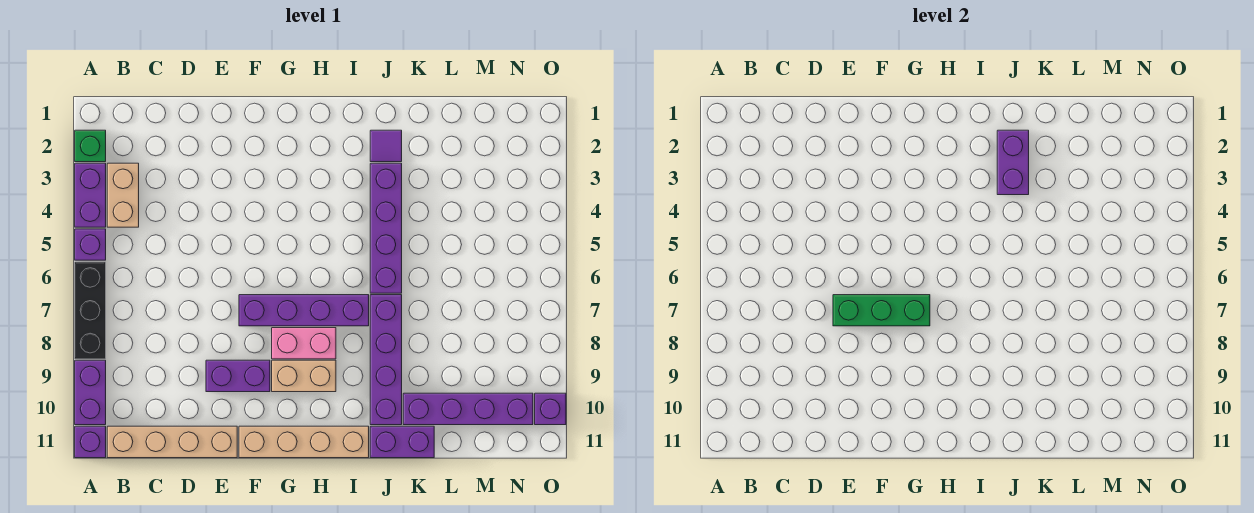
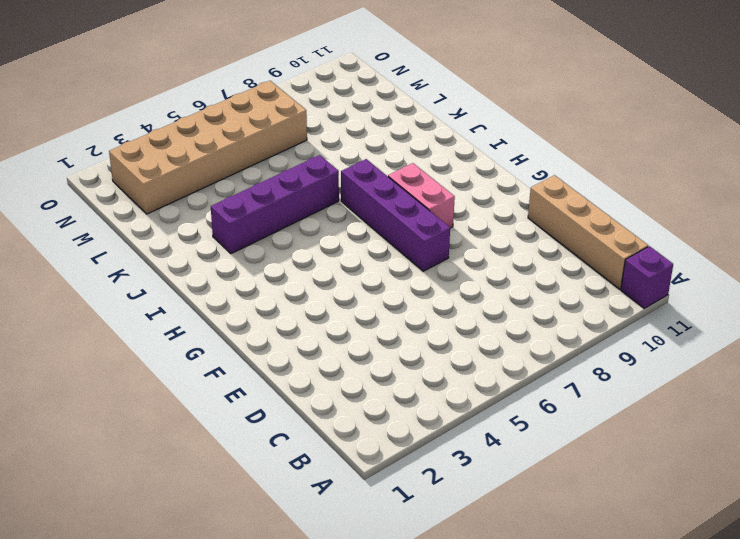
tan brick M2:N7 level 1 -> none
none -> green brick A2 level 1
none -> purple brick A3:A4 level 1
none -> purple brick A5 level 1

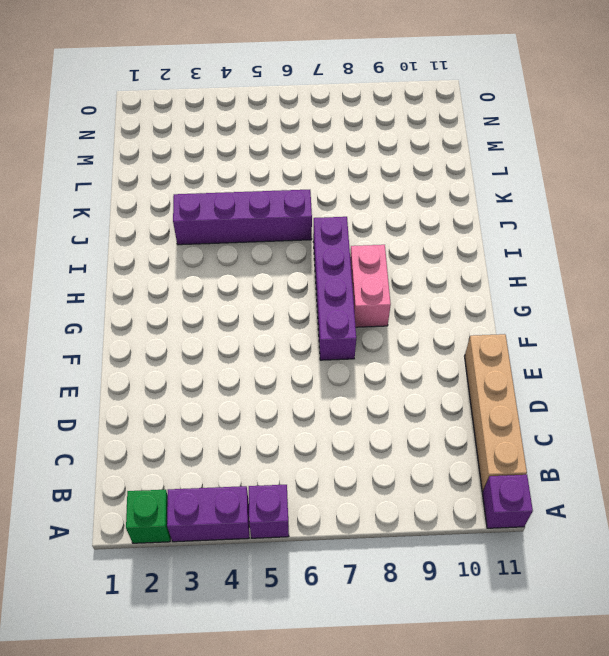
none -> black brick A6:A8 level 1
none -> purple brick A9:A10 level 1
none -> tan brick B3:B4 level 1

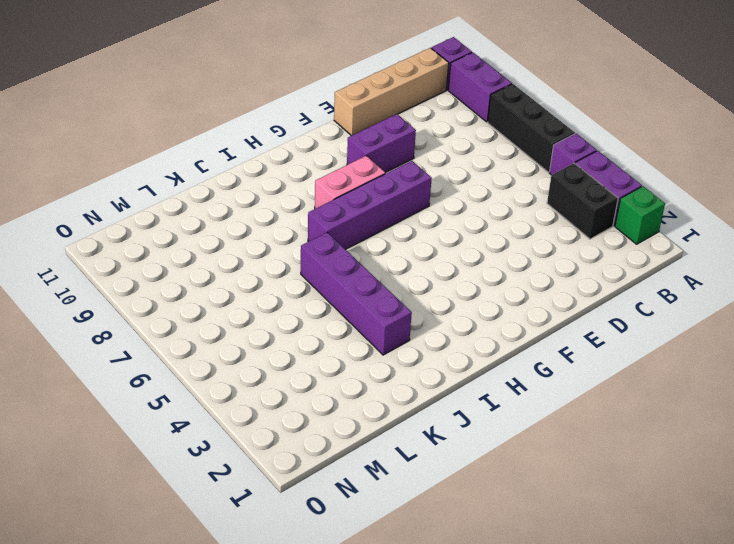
black brick B3:B4 level 1 -> tan brick B3:B4 level 1
none -> tan brick F11:I11 level 1
none -> tan brick G9:H9 level 1
none -> purple tile J2 level 1

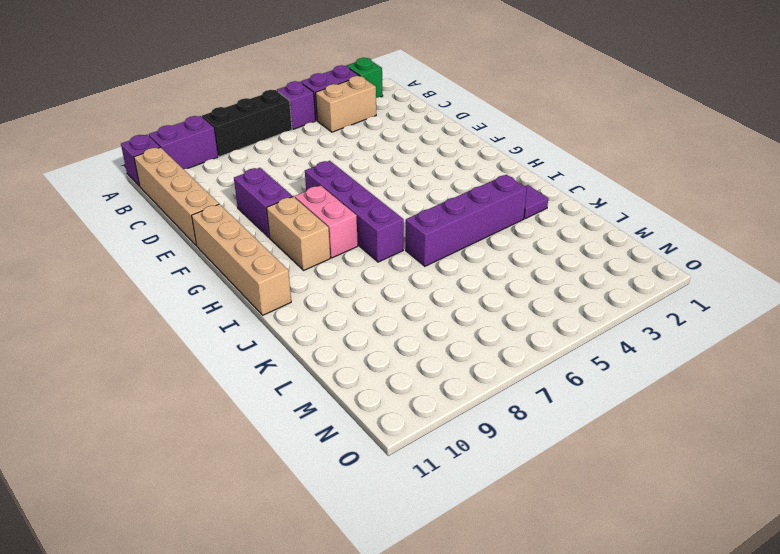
none -> purple brick J7:J10 level 1
none -> purple brick J11:K11 level 1
none -> purple brick K10:N10 level 1

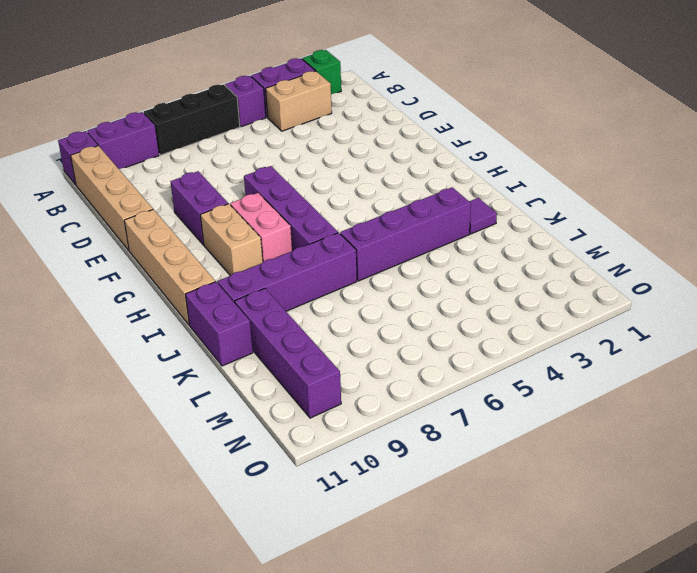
none -> purple brick O10 level 1
none -> green brick E7:G7 level 2
none -> purple brick J2:J3 level 2

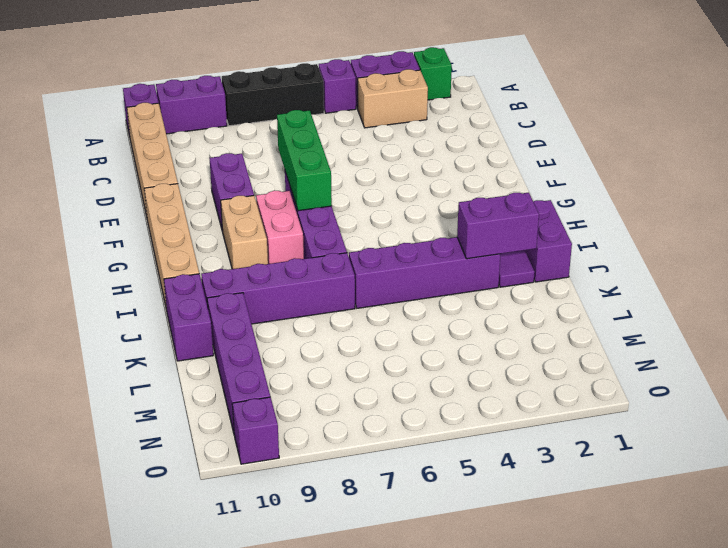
purple brick I1:J1 level 1 -> none

